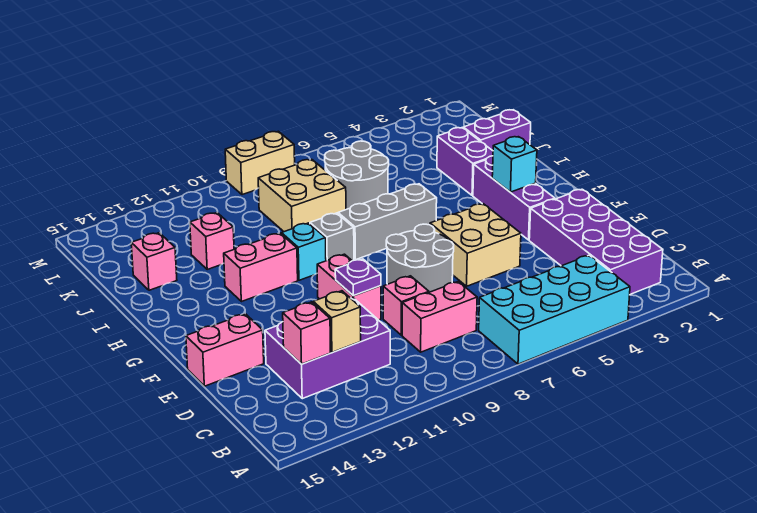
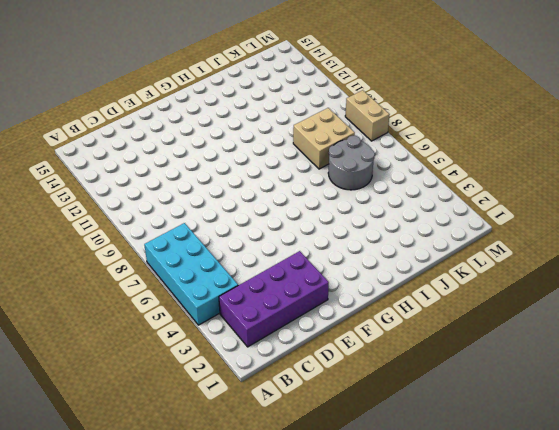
none -> pink brick C8:C9 level 1
none -> purple brick C11:D13 level 1
none -> pink brick D9 level 1

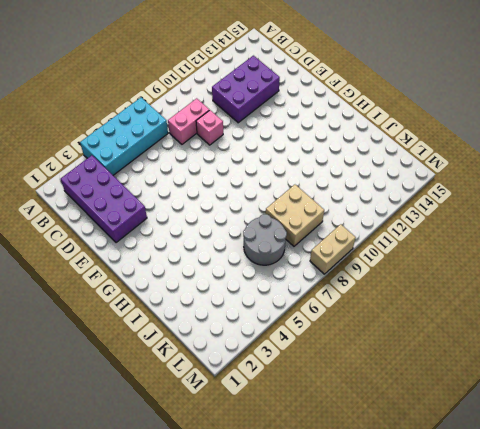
none -> tan brick E5:F6 level 1
none -> grey round brick E7:F8 level 1
none -> pink brick E10:F10 level 1

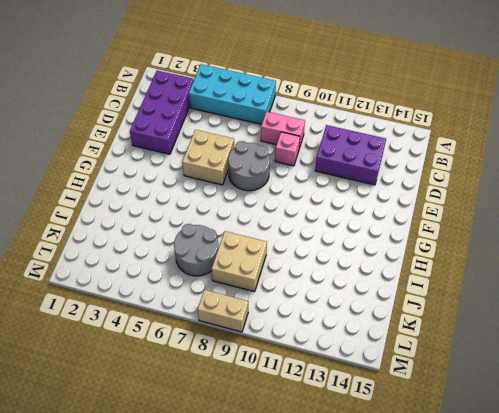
none -> pink brick E10:F10 level 1
none -> pink brick E14:E15 level 1
none -> purple brick F3:H3 level 1

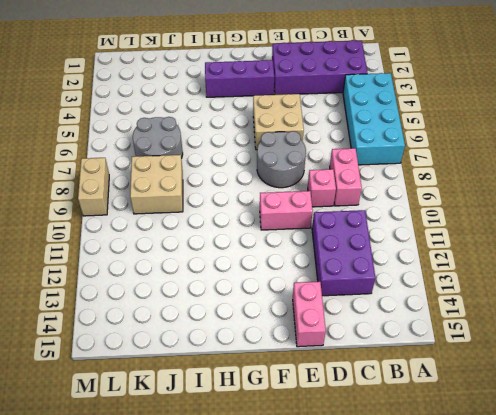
none -> grey brick H6:H8 level 1
none -> grey brick H9 level 1
none -> cyan brick H10 level 1

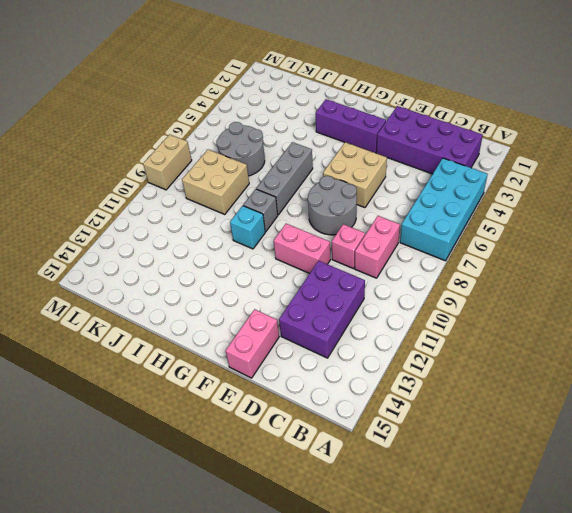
none -> pink brick H11:H12 level 1
none -> purple brick I3:J3 level 1
none -> purple brick J1:J2 level 1

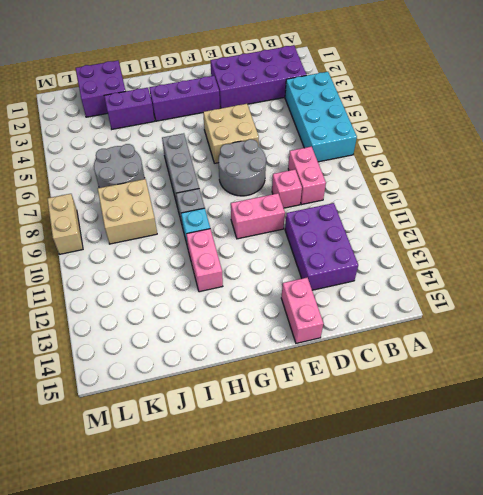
purple brick J1:K2 level 1 -> purple brick J1:J2 level 1
none -> pink brick J12 level 1
none -> pink brick J14 level 1
none -> tan brick C12 level 2

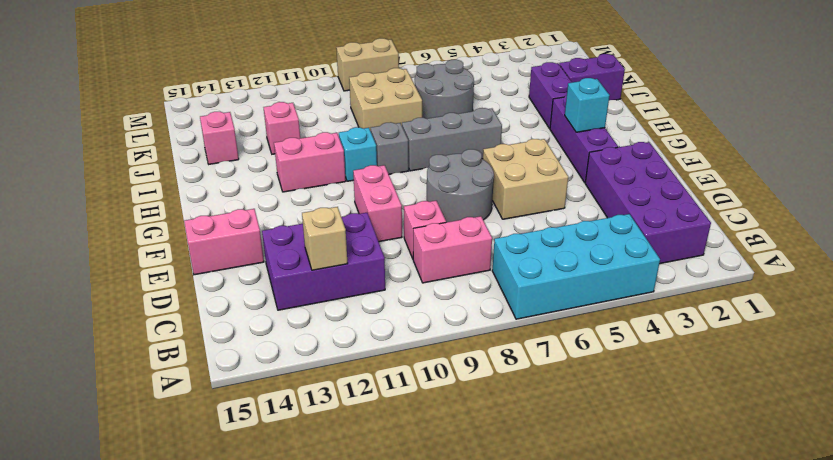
none -> pink brick C13 level 2
none -> purple plate E10 level 2

